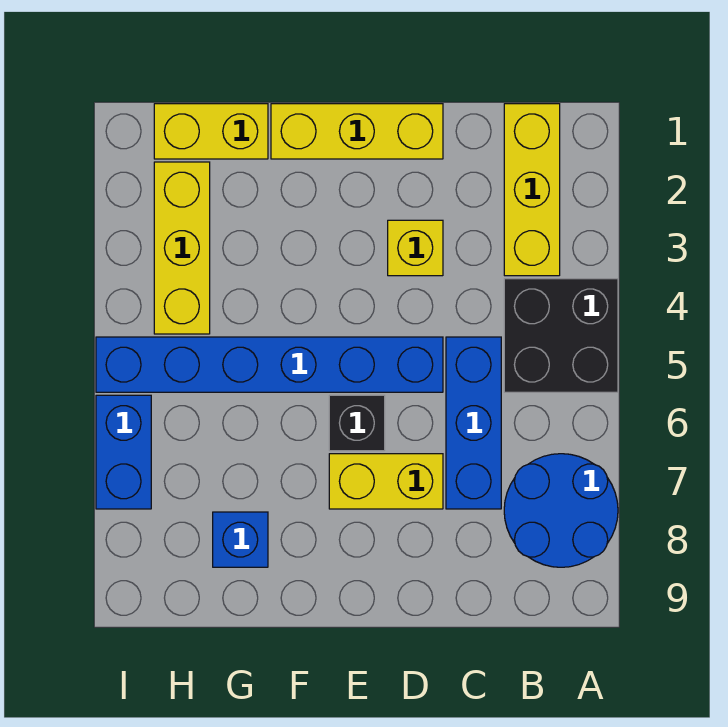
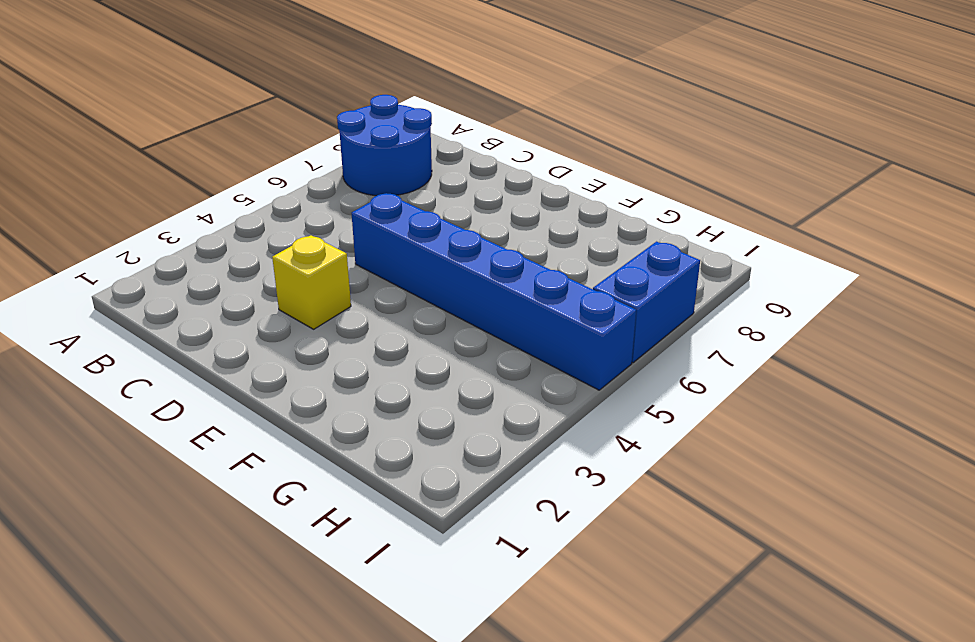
none -> black brick A4:B5 level 1
none -> yellow brick B1:B3 level 1
none -> blue brick C5:C7 level 1

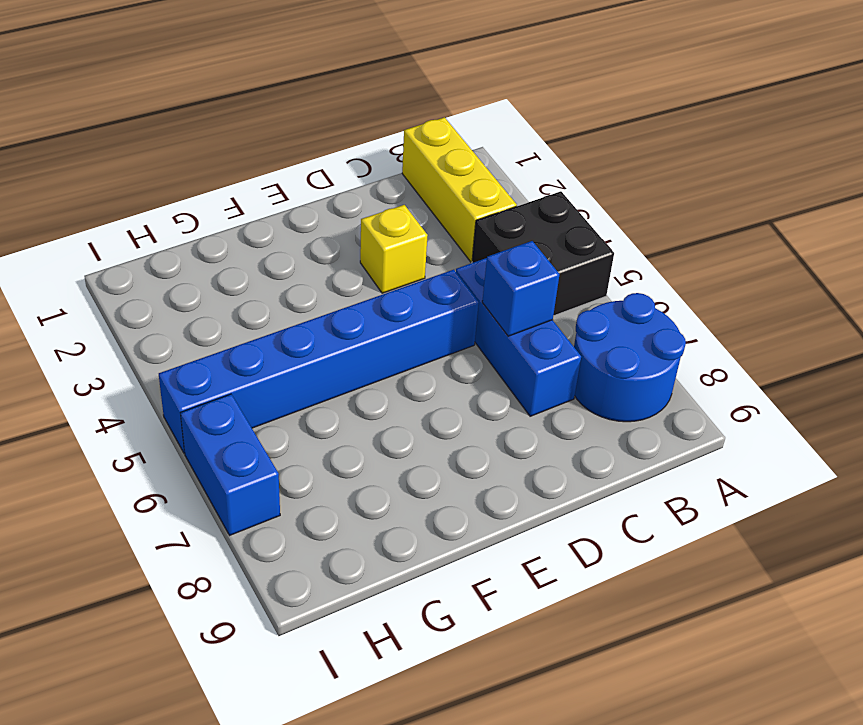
blue brick C6 level 2 -> blue brick G8 level 1
none -> yellow brick D1:F1 level 1
none -> yellow brick D7:E7 level 1
none -> black brick E6 level 1

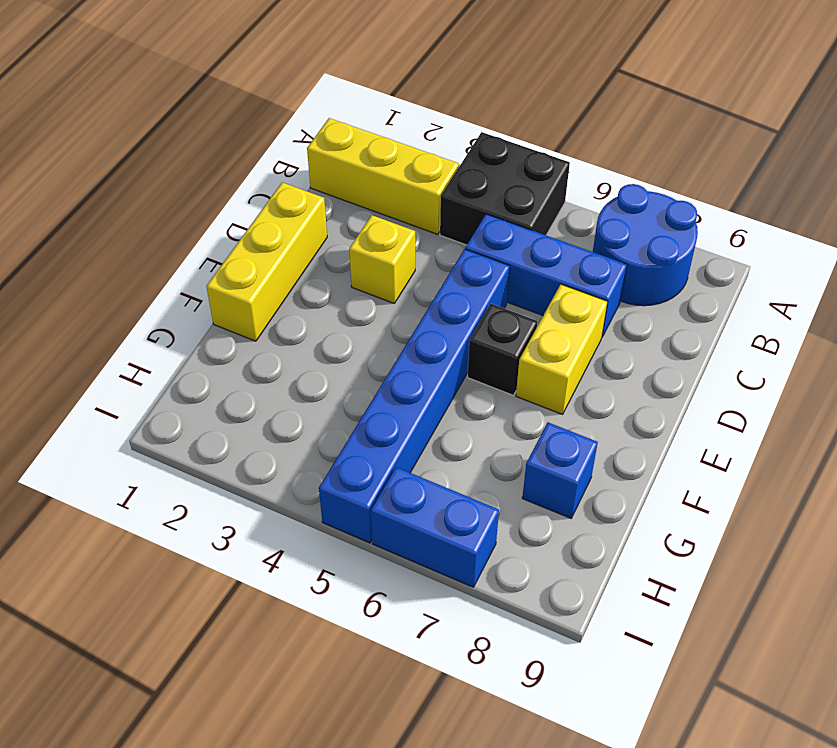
none -> yellow brick G1:H1 level 1
none -> yellow brick H2:H4 level 1

